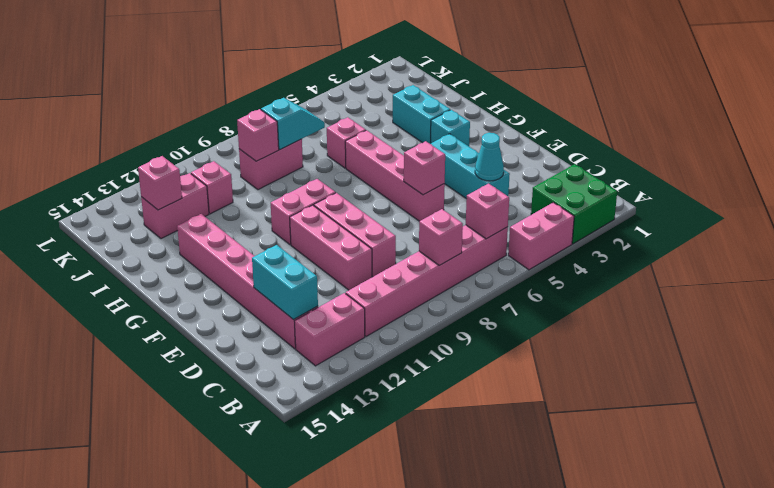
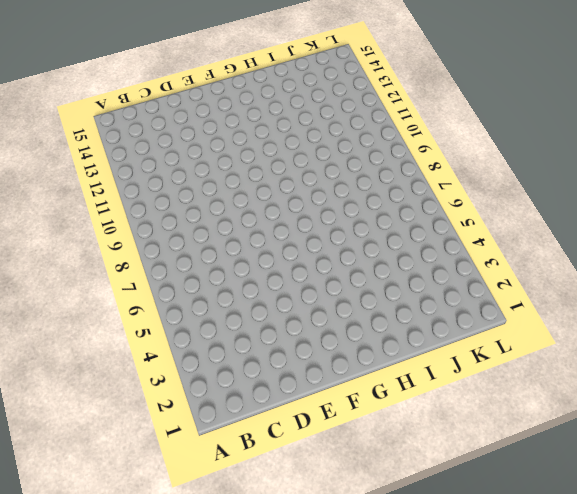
none -> green brick A2:B3 level 1
none -> pink brick A4:A5 level 1
none -> pink brick B6:B11 level 1

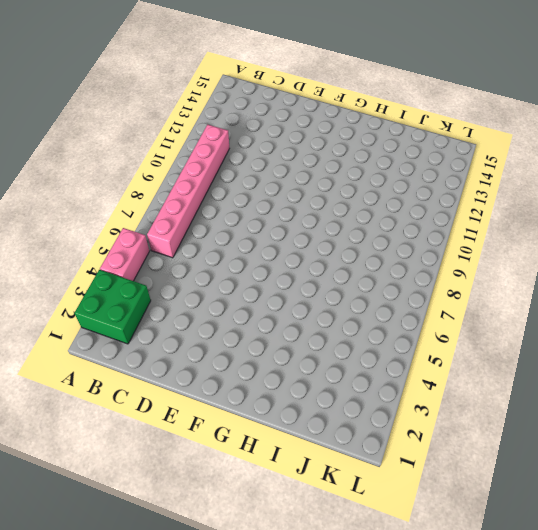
none -> pink brick B12:B13 level 1
none -> pink brick C13:H13 level 1
none -> cyan brick D4:F4 level 1

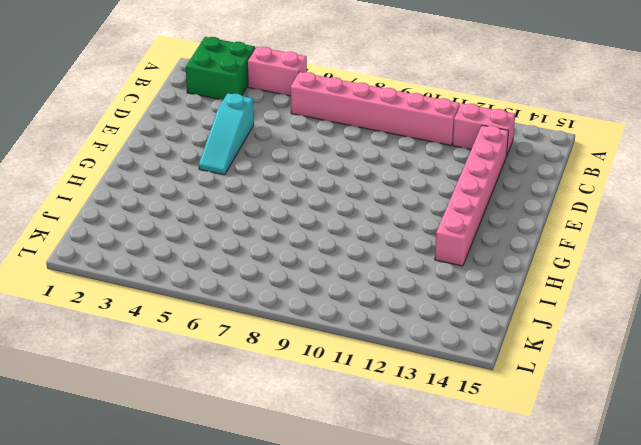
cyan slope D4:F4 level 1 top D -> cyan brick D4:F4 level 1
none -> pink brick D9:F9 level 1
none -> pink brick D10:F10 level 1
none -> pink brick E6:H6 level 1

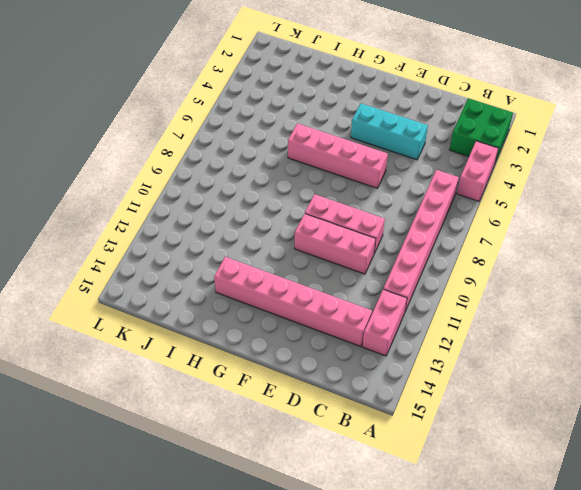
none -> cyan brick G3 level 1
none -> pink brick G9:G10 level 1
none -> cyan brick H3:I3 level 1

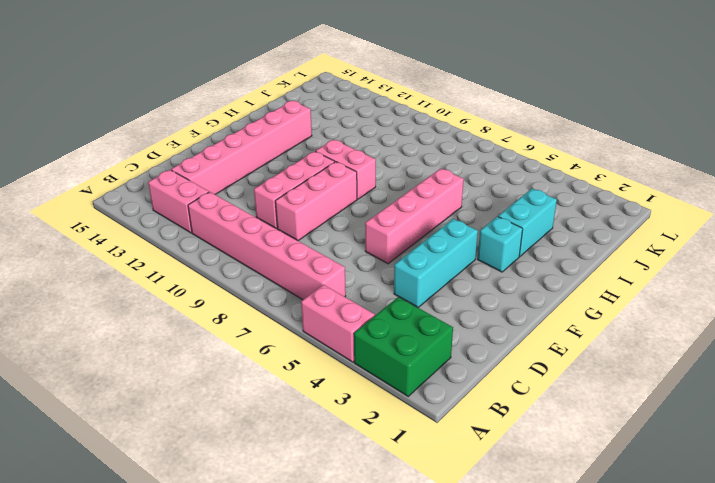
none -> pink brick I6 level 1
none -> pink brick J8:J9 level 1
none -> pink brick J11 level 1

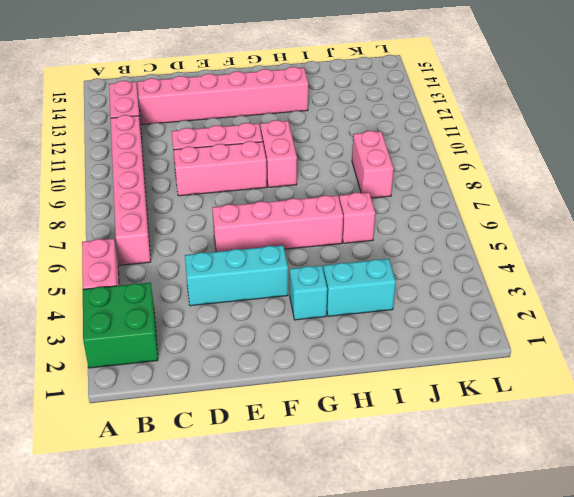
none -> pink brick J11 level 1
none -> pink brick J12:J13 level 1
none -> pink brick B6 level 2

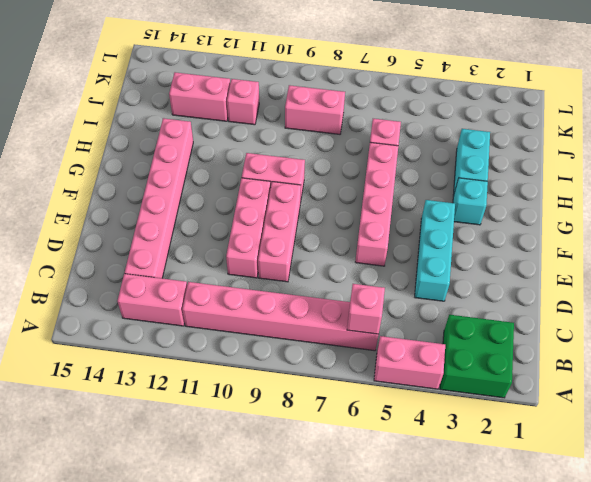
none -> pink brick B8 level 2
none -> cyan brick C13:D13 level 2
none -> cyan cone D4 level 2

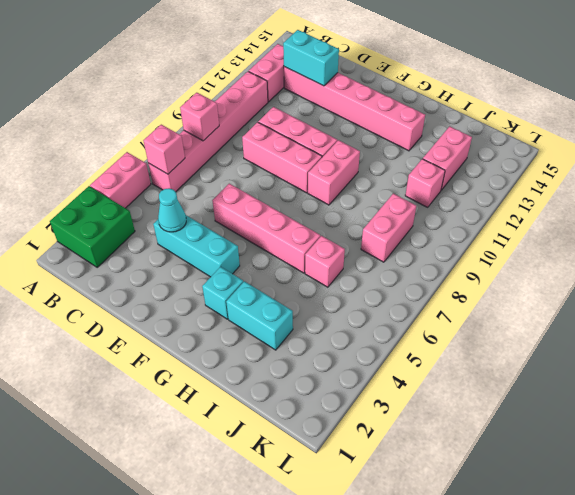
none -> pink brick E6 level 2
none -> cyan slope J7:J8 level 2 top 8
none -> pink brick J9 level 2

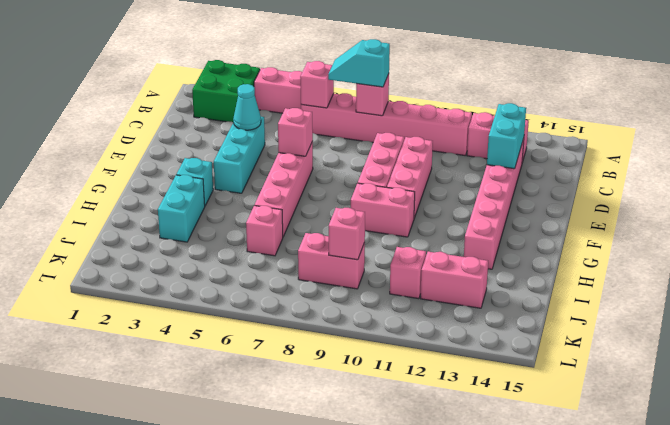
cyan slope B7:B8 level 3 top 8 -> cyan slope J7:J8 level 2 top 8
none -> pink brick J13 level 2

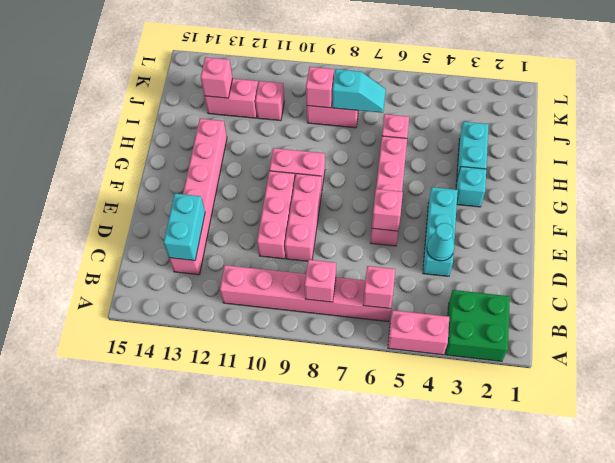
none -> pink brick B12:B13 level 1

